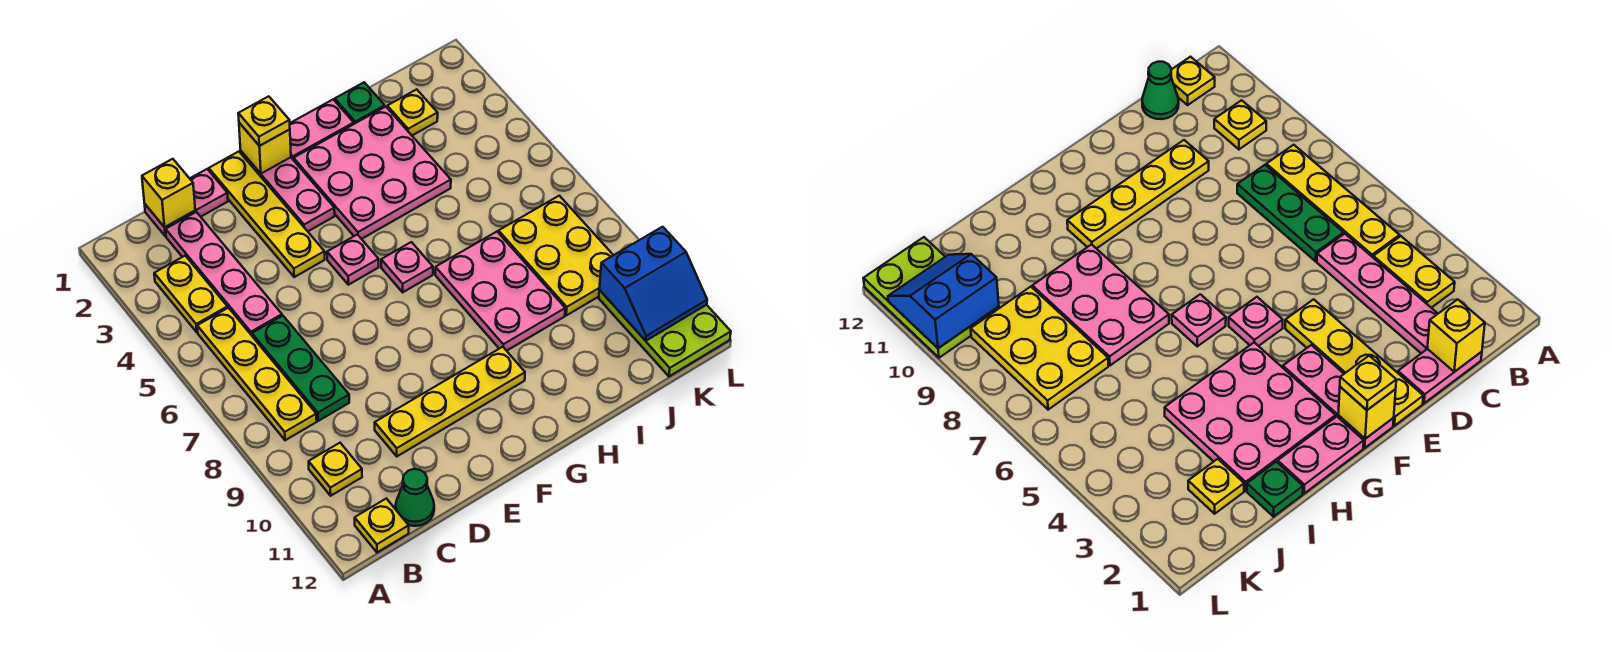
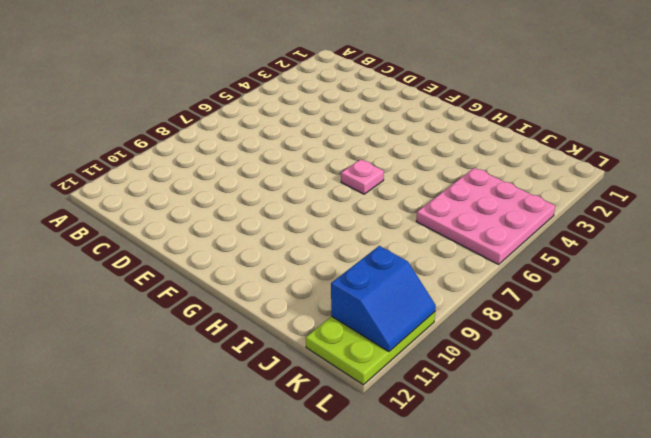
pink plate J4:L6 level 1 -> pink plate G2:I4 level 1
blue slope K10:L11 level 2 top K -> blue slope K10:L11 level 2 top 10
none -> yellow plate B3:B4 level 1
none -> yellow plate B5:B8 level 1
none -> yellow plate B10 level 1

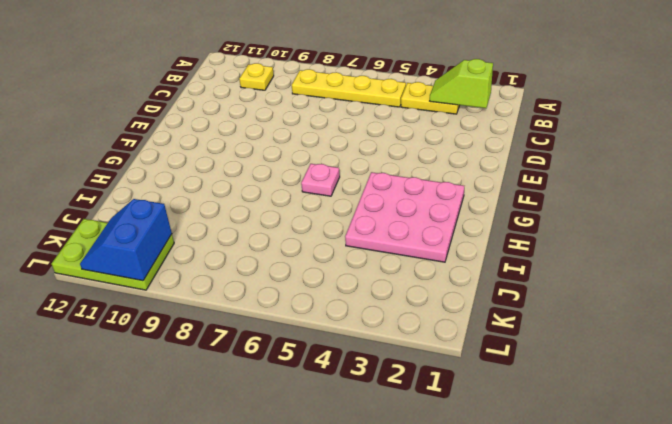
lime slope B2:B3 level 2 top 2 -> none
none -> yellow plate B12 level 1
none -> pink plate C1:D1 level 1
none -> pink plate C2:C5 level 1

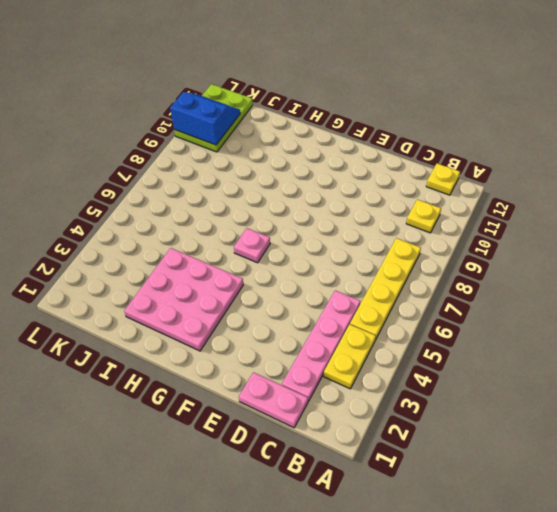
none -> green plate C6:C8 level 1
none -> green cone C12 level 1
none -> yellow plate D10:G10 level 1

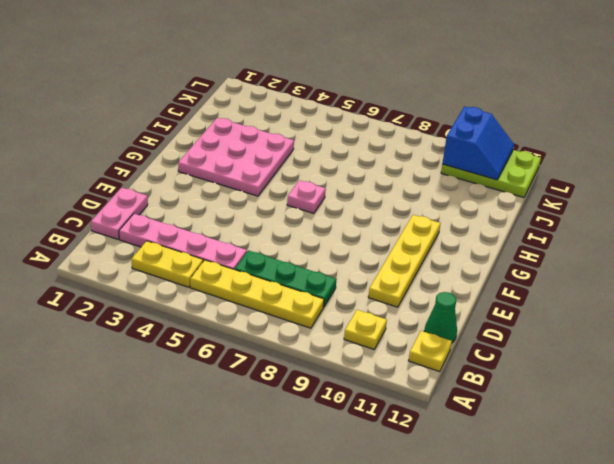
none -> yellow plate E1:E4 level 1
none -> pink plate F1:F3 level 1
none -> pink plate F5 level 1

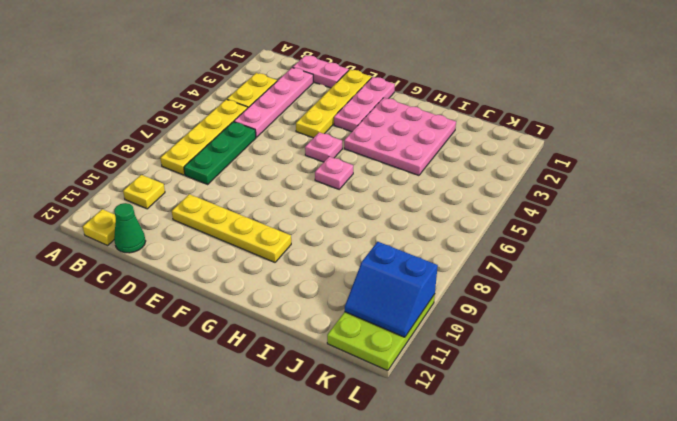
none -> pink plate G1:H1 level 1
none -> pink plate H7:I9 level 1
none -> green plate I1 level 1

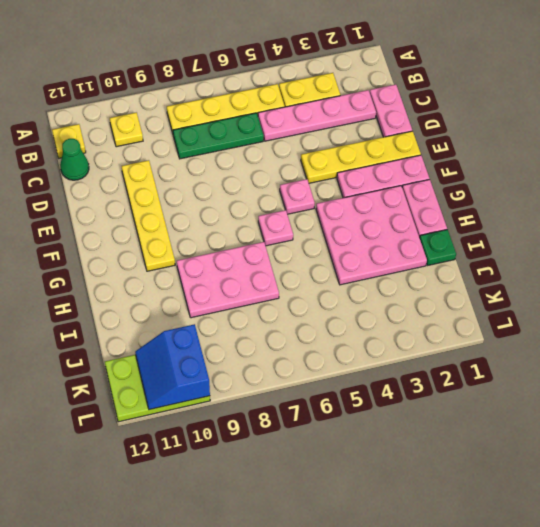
none -> yellow plate J2 level 1
none -> yellow plate J7:K9 level 1
none -> yellow brick C1 level 2

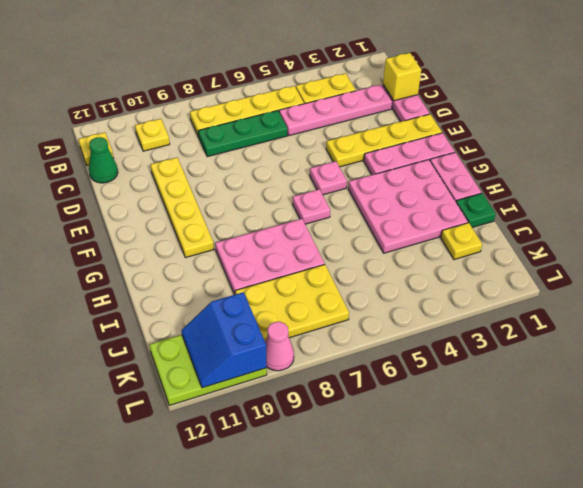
pink cone L9 level 1 -> none
none -> yellow brick F1 level 2
none -> yellow plate F1 level 3

